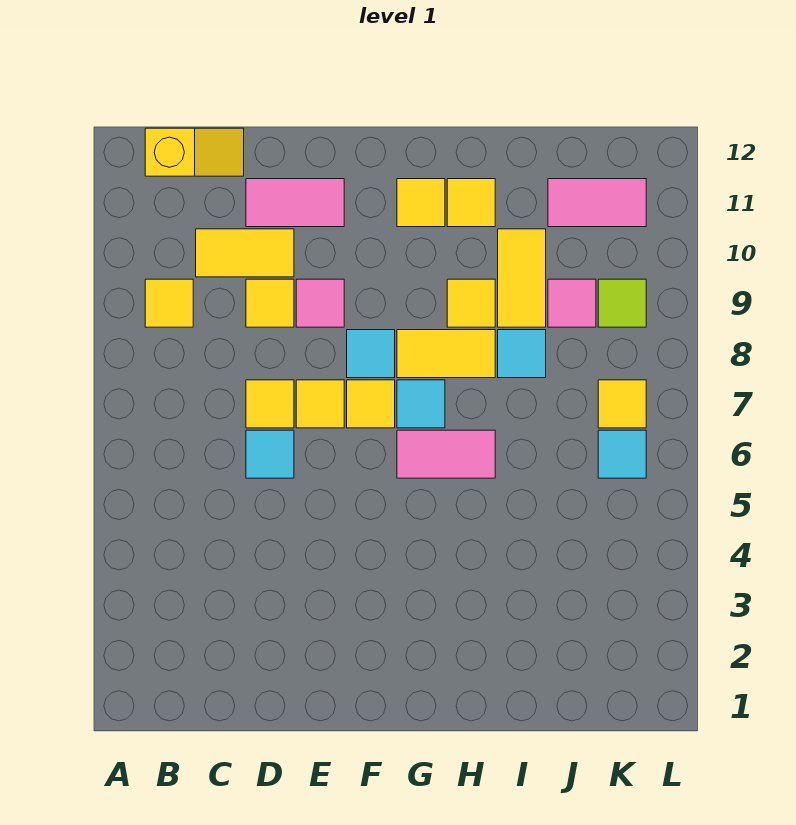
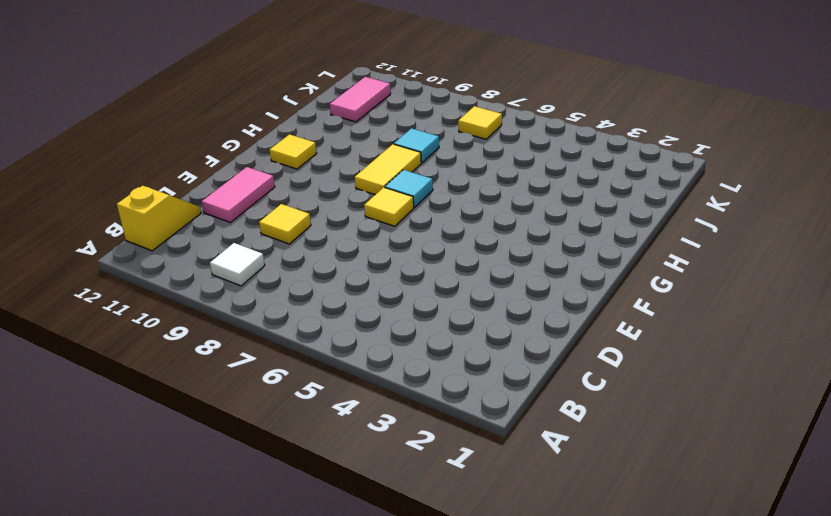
white tile B9 level 1 -> yellow tile B9 level 1
none -> yellow tile C10:D10 level 1
none -> cyan tile D6 level 1
none -> yellow tile D7 level 1

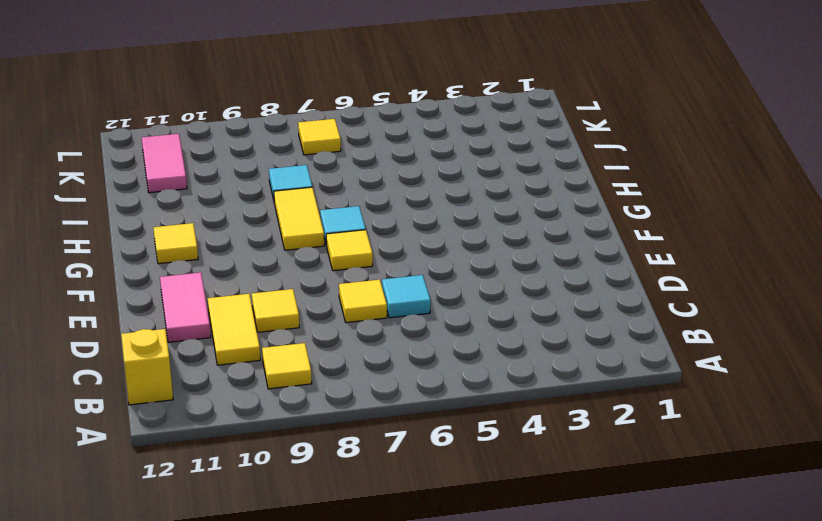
none -> yellow tile E7 level 1
none -> pink tile E9 level 1
none -> cyan tile F8 level 1

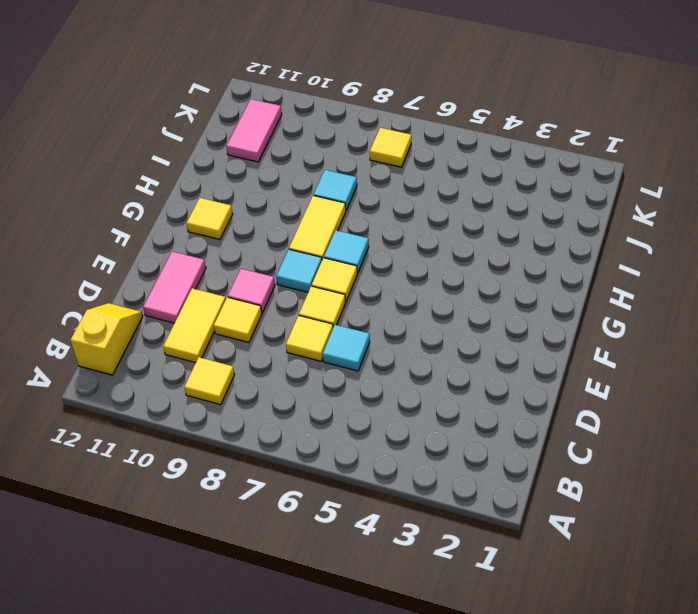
none -> pink tile G6:H6 level 1
none -> yellow tile H9 level 1
none -> yellow tile H11 level 1

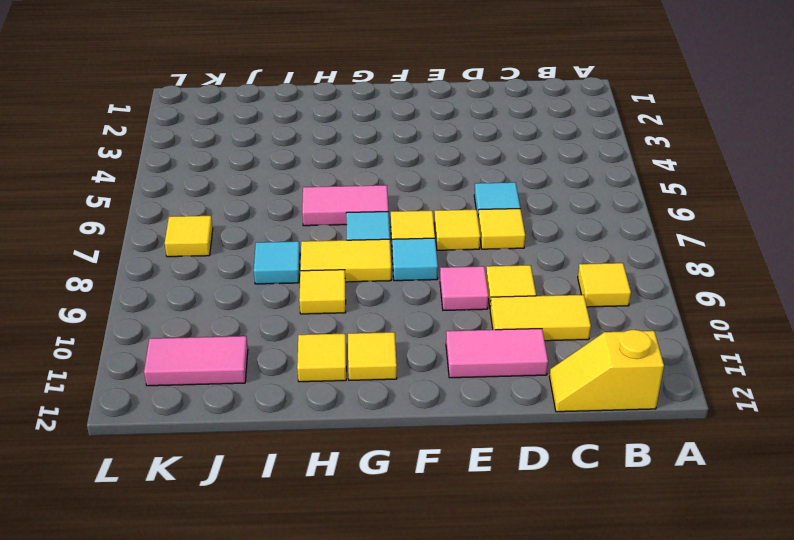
none -> yellow tile I9:I10 level 1
none -> pink tile J9 level 1
none -> cyan tile K6 level 1

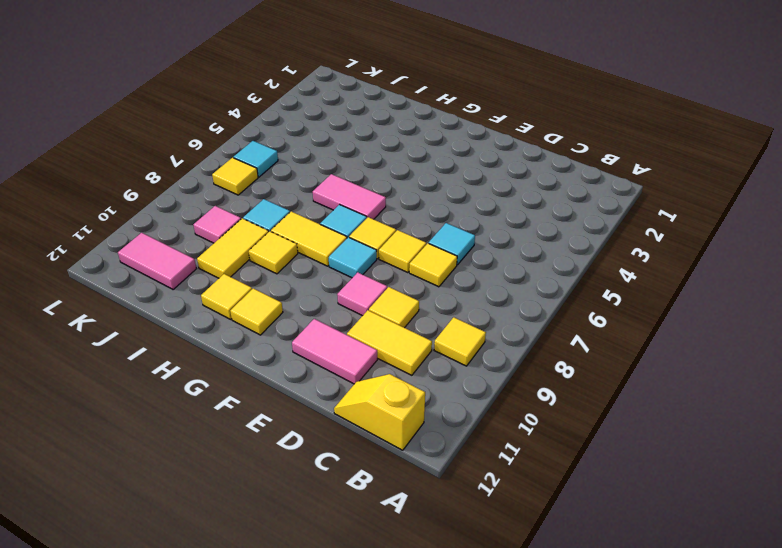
none -> lime tile K9 level 1

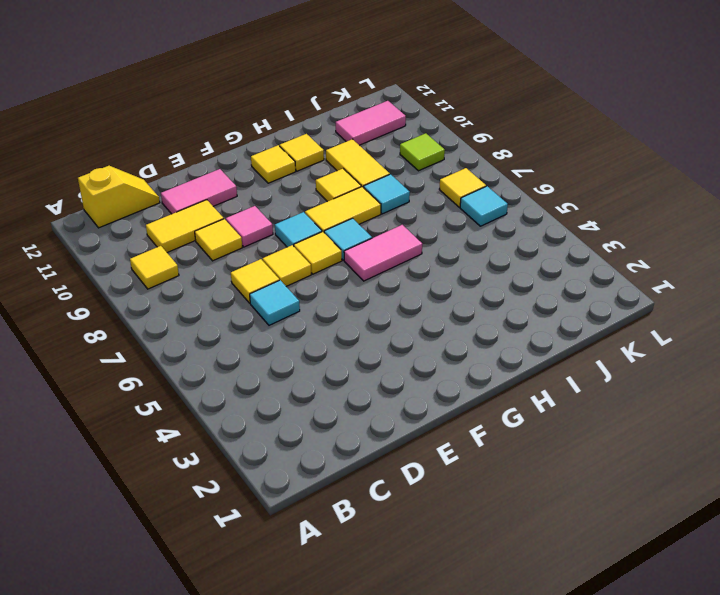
none -> pink tile J9 level 1

